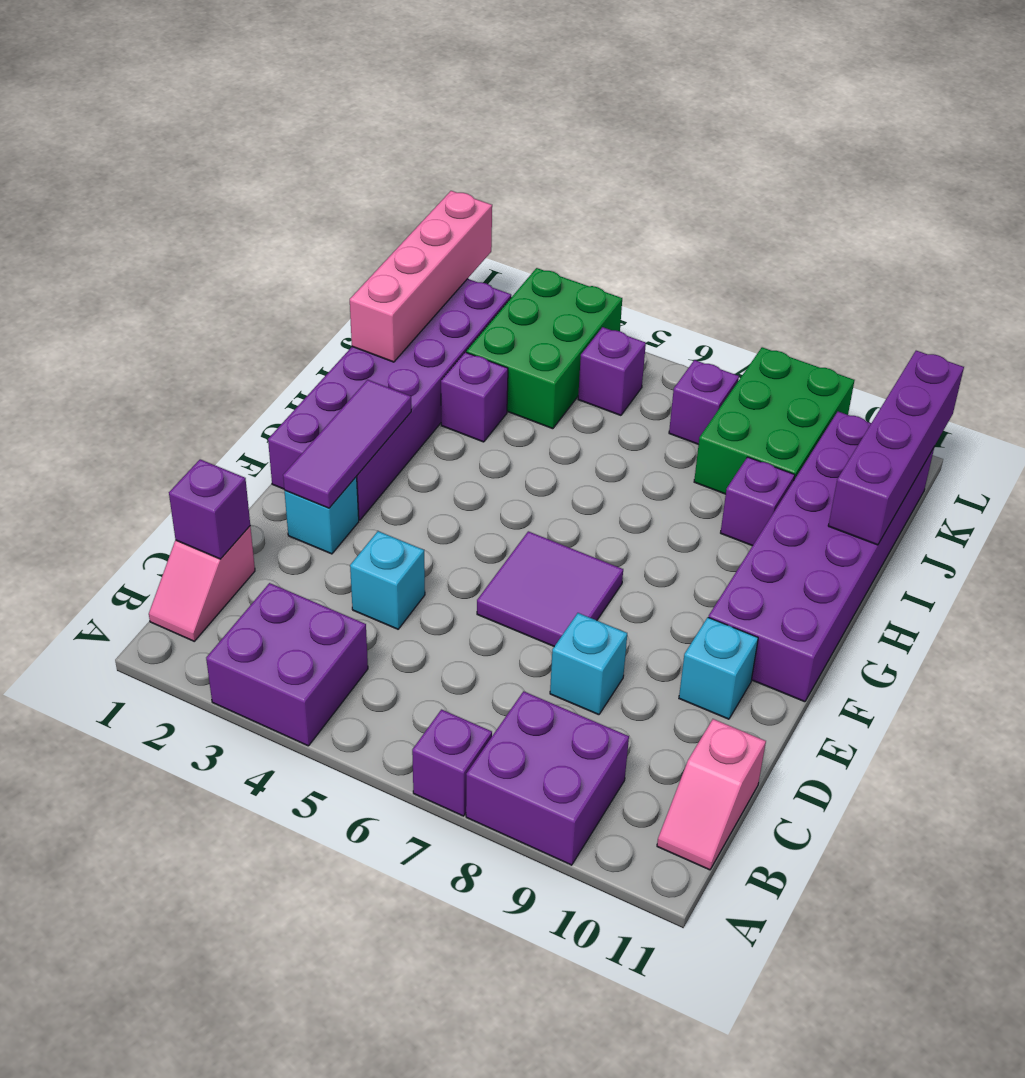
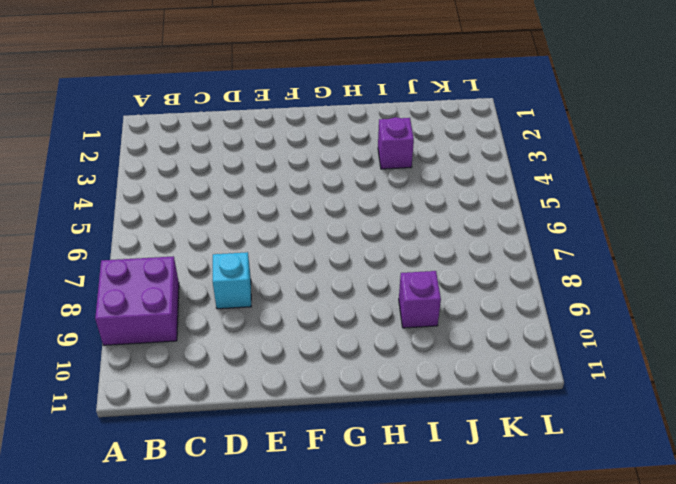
none -> purple brick A3:B4 level 1
none -> purple brick A7 level 1
none -> pink slope B1:C1 level 1 top C

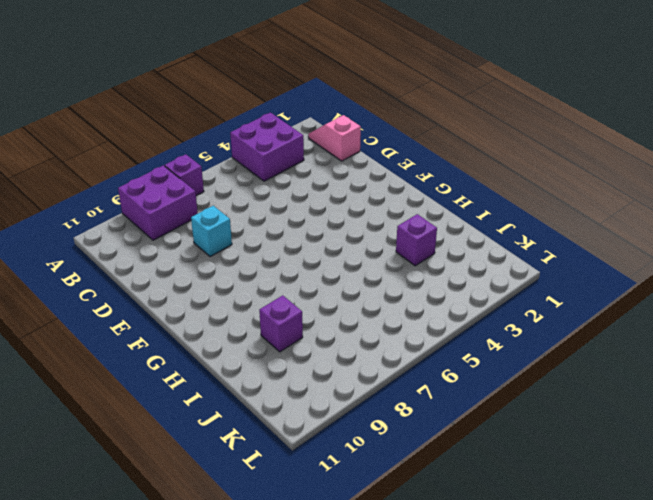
none -> pink slope B11:C11 level 1 top C
none -> cyan brick D4 level 1
none -> cyan brick E2 level 1

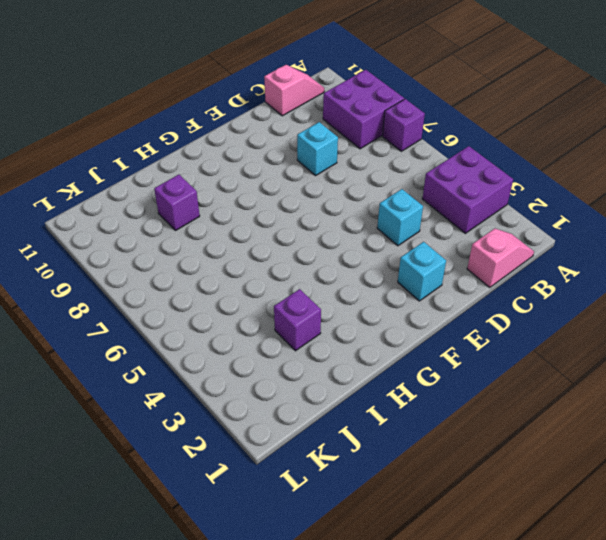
none -> purple tile E6:F7 level 1
none -> cyan brick E10 level 1
none -> purple brick F1:K2 level 1

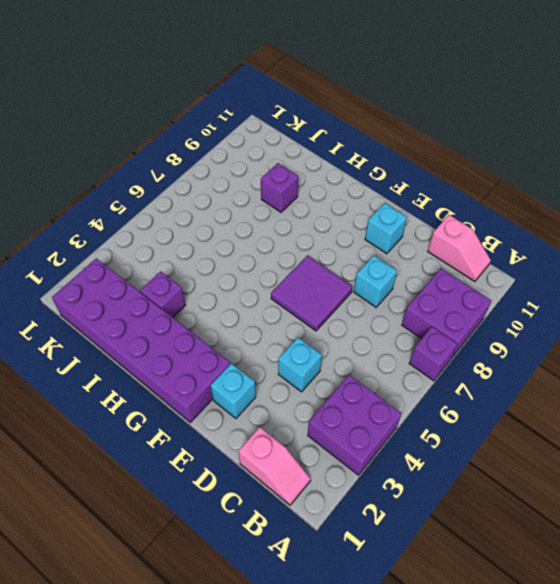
none -> purple brick F10:K11 level 1
none -> green brick J3:L4 level 1
none -> green brick J8:L9 level 1

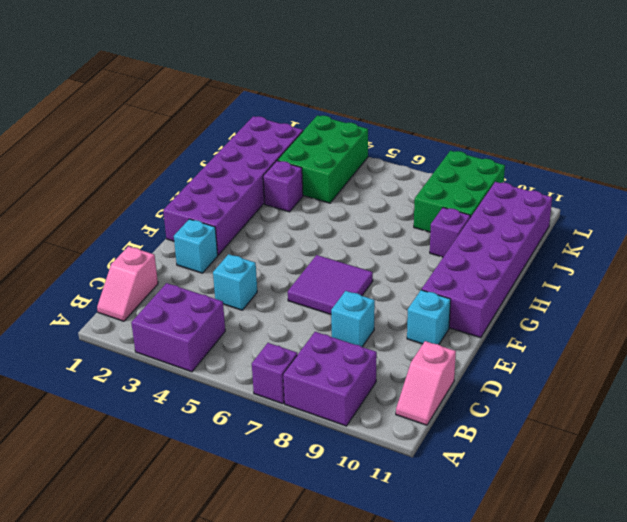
none -> purple brick K5 level 1
none -> purple brick K7 level 1
none -> purple brick C1 level 2

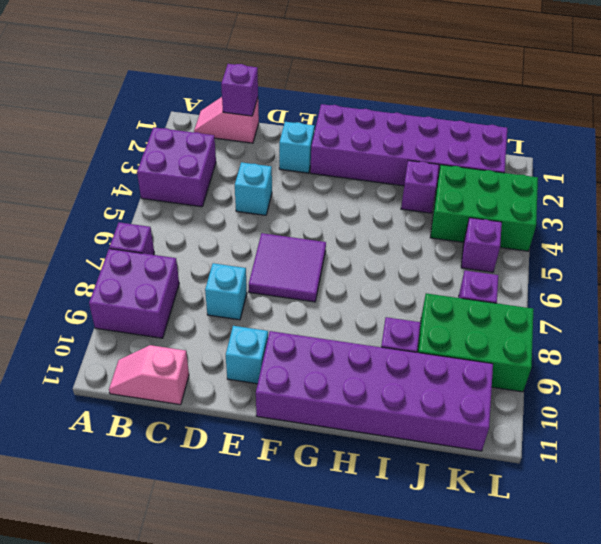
none -> purple tile E2:G2 level 2
none -> pink brick I1:L1 level 2
none -> purple brick I11:L11 level 2

